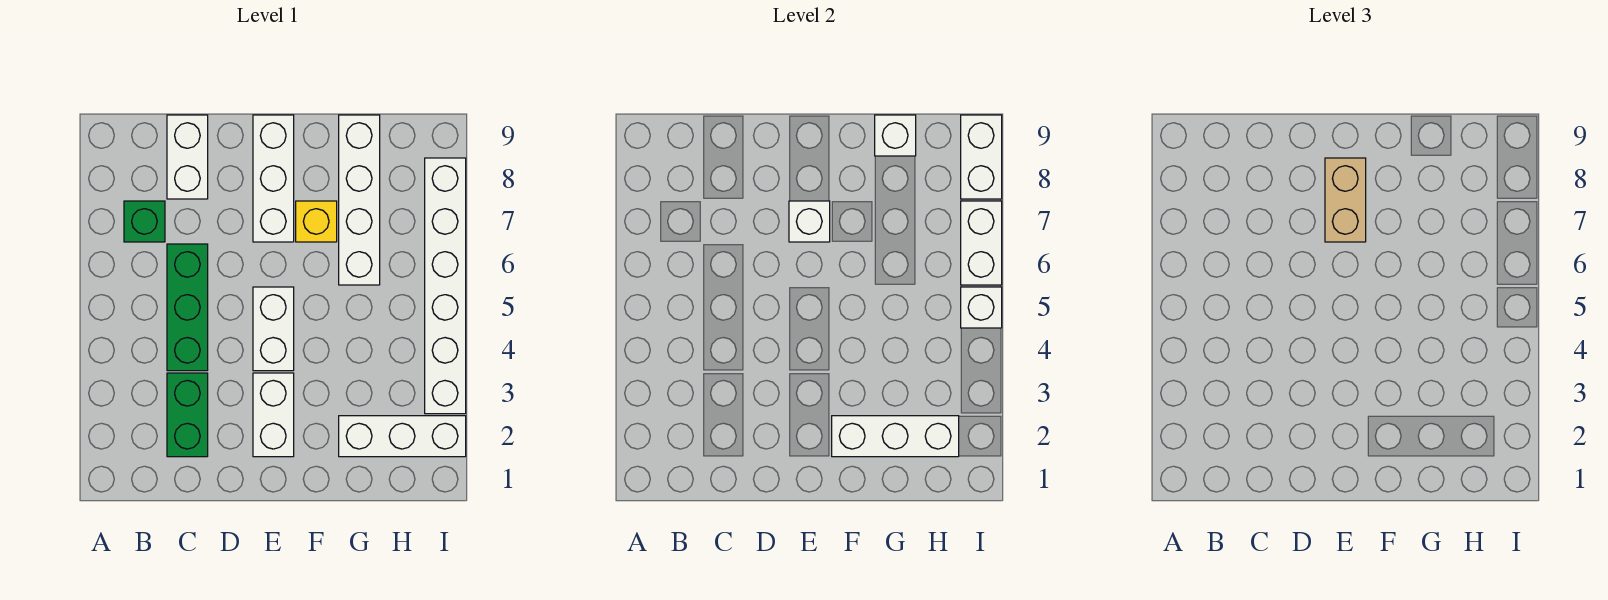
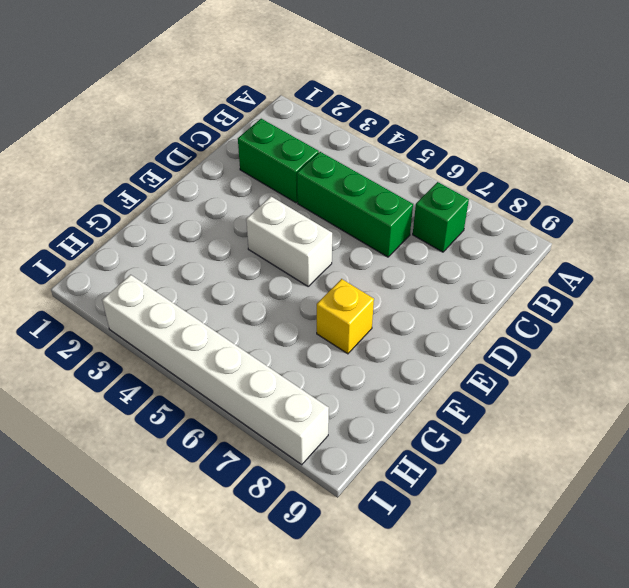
none -> white brick C8:C9 level 1
none -> white brick E2:E3 level 1
none -> white brick E7:E9 level 1

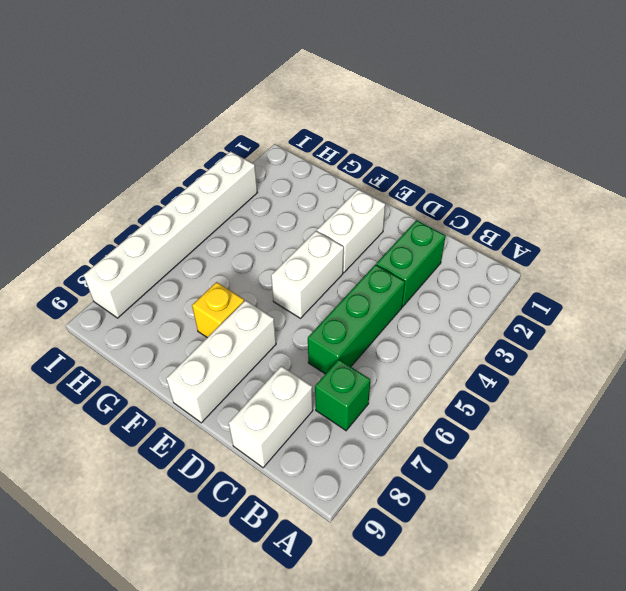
none -> white brick G2:I2 level 1
none -> white brick G6:G9 level 1
none -> white brick E7 level 2

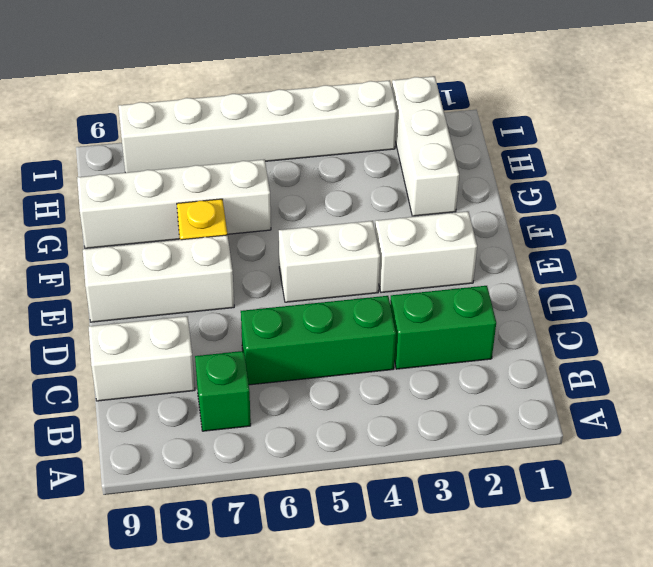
none -> white brick E7 level 2
none -> white brick F2:H2 level 2
none -> white brick G9 level 2

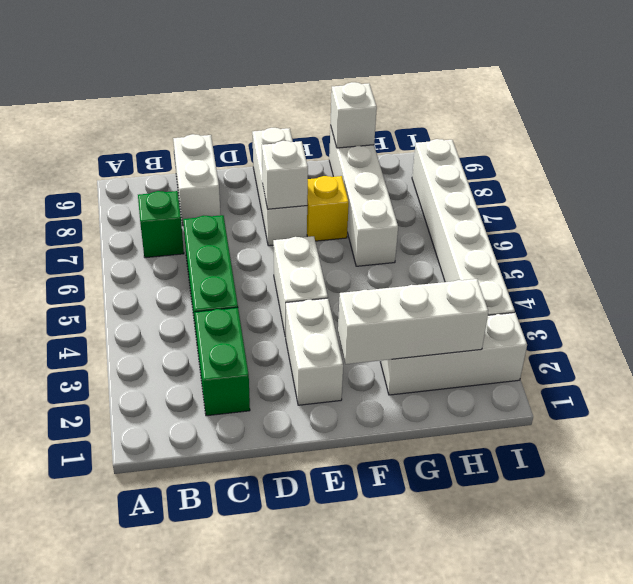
none -> white brick I5 level 2
none -> white brick I6:I7 level 2
none -> white brick I8:I9 level 2

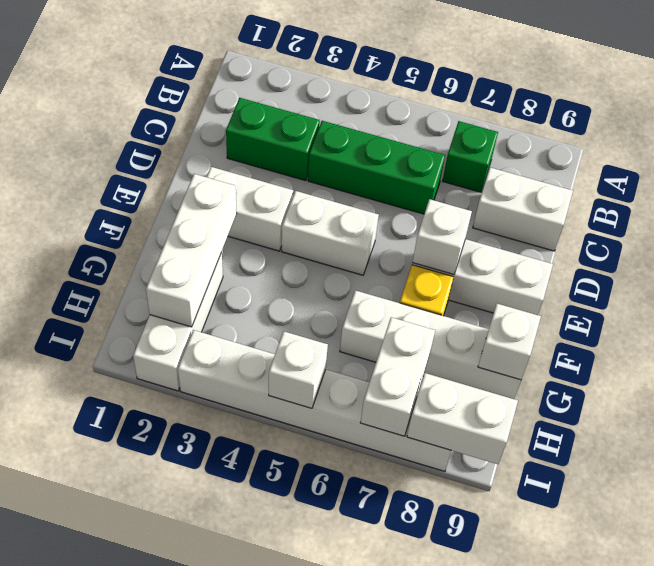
white brick H7:I7 level 2 -> white brick I6:I7 level 2
none -> tan brick E7:E8 level 3

